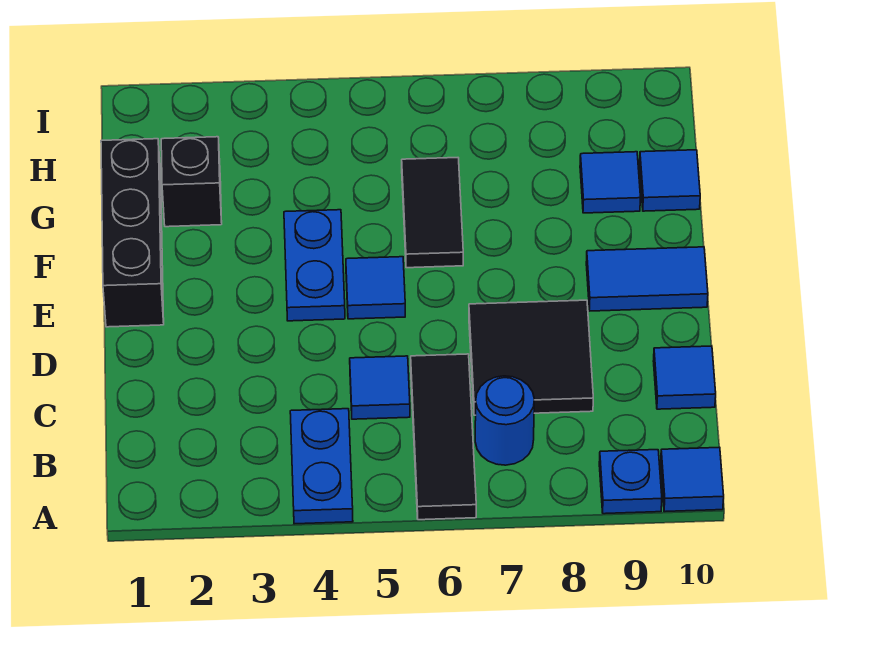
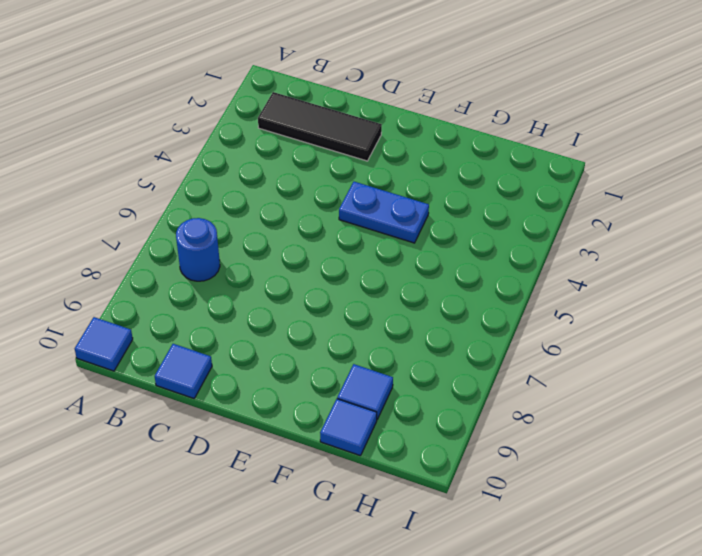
black tile B2:D2 level 1 -> black tile A6:C6 level 1
none -> blue plate A4:B4 level 1
none -> blue plate A9 level 1
none -> blue tile C5 level 1

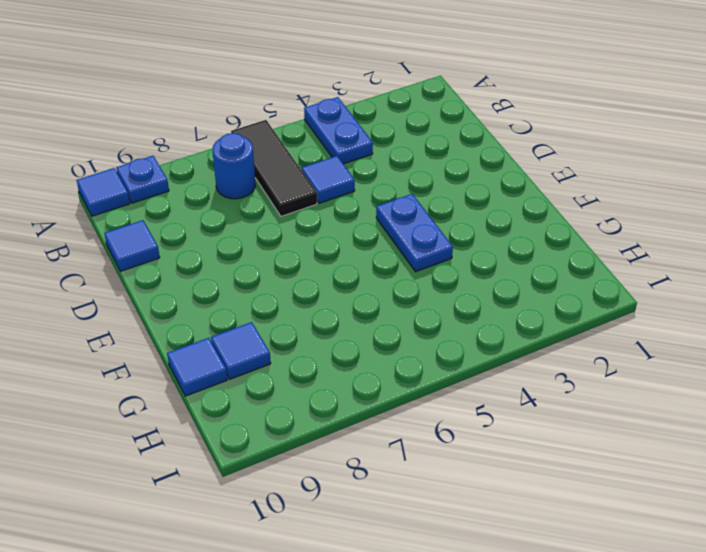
none -> black tile C7:D8 level 1
none -> black brick E1:G1 level 1
none -> blue tile E5 level 1

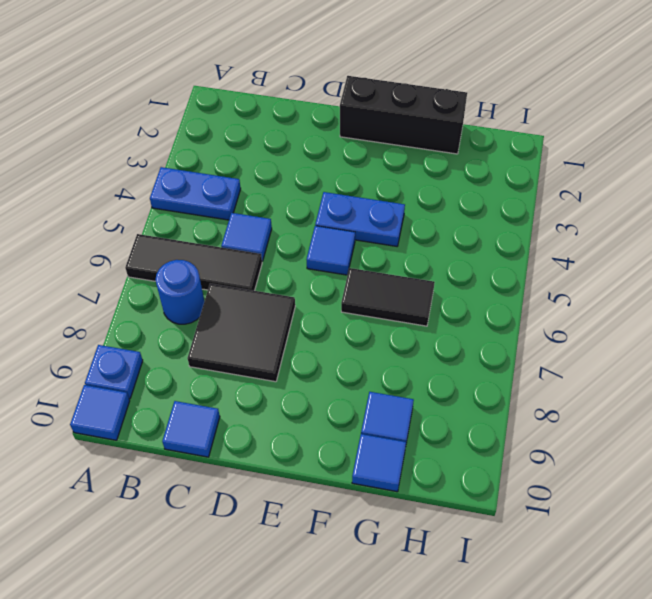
none -> blue tile E9:E10 level 1
none -> black brick G2 level 1

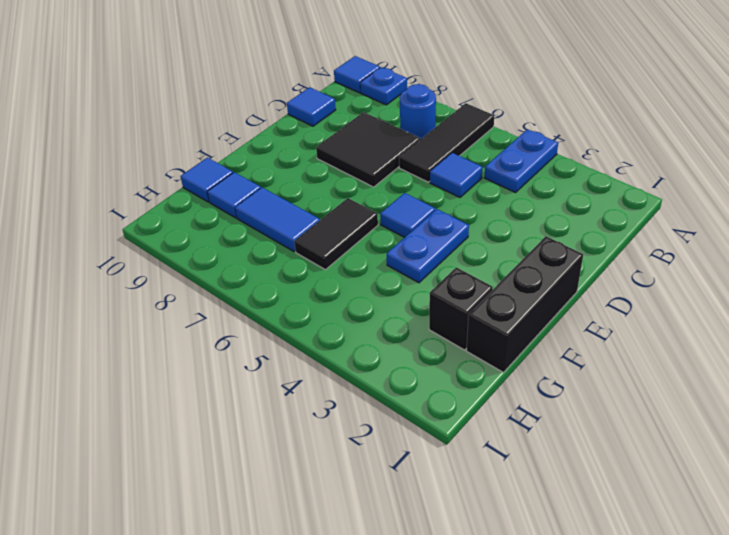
blue tile G7:G8 level 1 -> blue tile E9:E10 level 1

